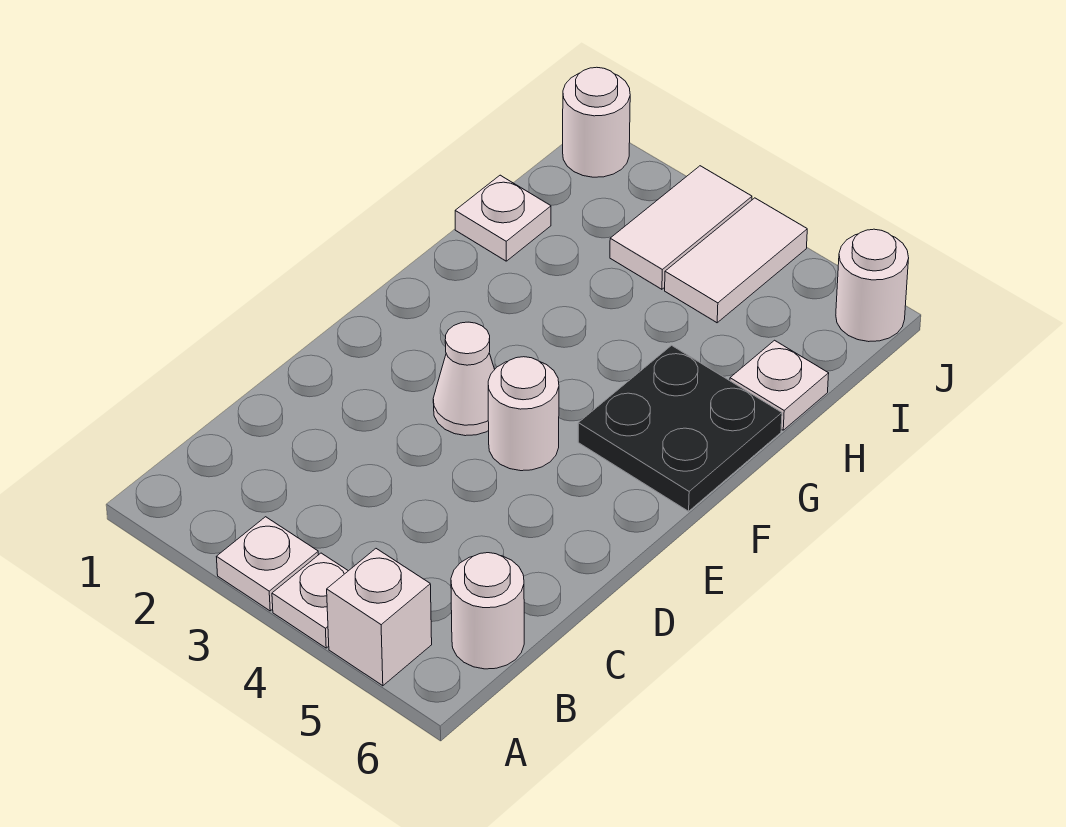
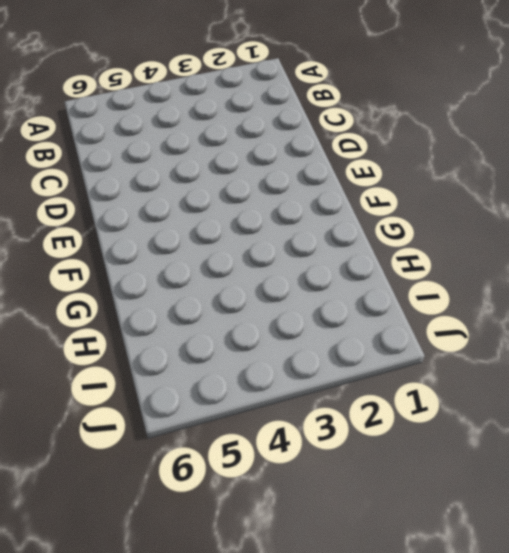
none -> white plate A3 level 1
none -> white plate A4 level 1
none -> white brick A5 level 1

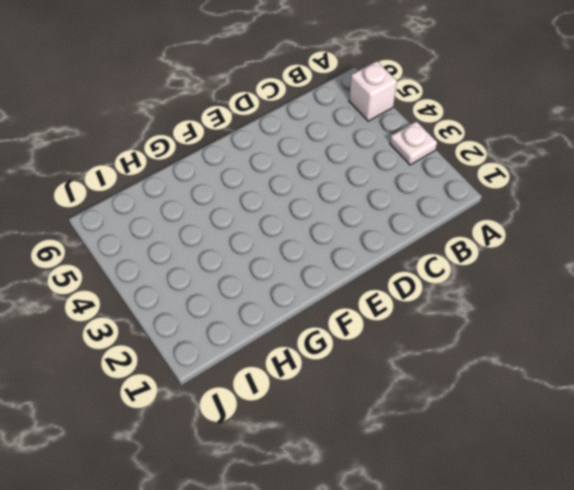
none -> white plate A4 level 1
none -> white round brick B6 level 1
none -> white cone E3 level 1

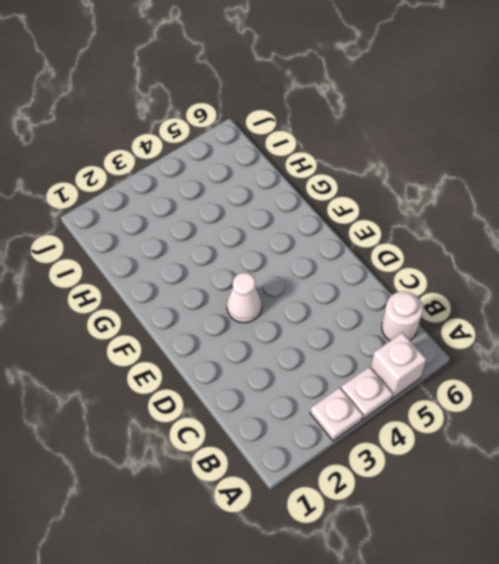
none -> white round brick E4 level 1
none -> black plate F5:G6 level 1
none -> white plate H1 level 1

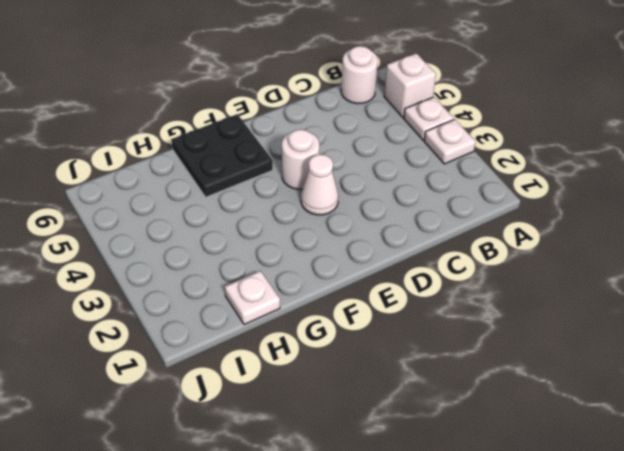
none -> white plate H6 level 1
none -> white tile I3:J3 level 1
none -> white tile I4:J4 level 1

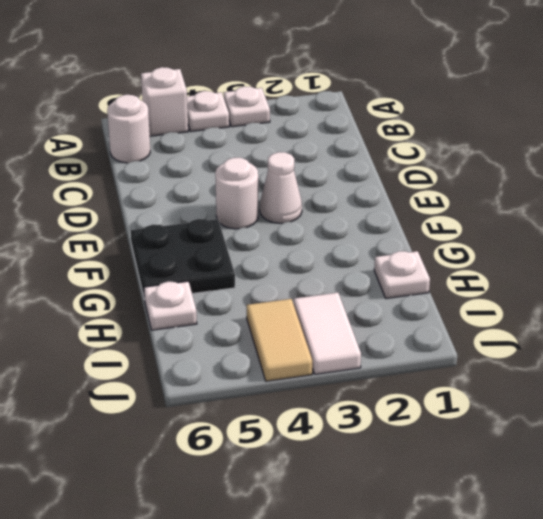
tan tile I4:J4 level 1 -> white tile I4:J4 level 1
none -> white round brick J1 level 1
none -> white round brick J6 level 1

